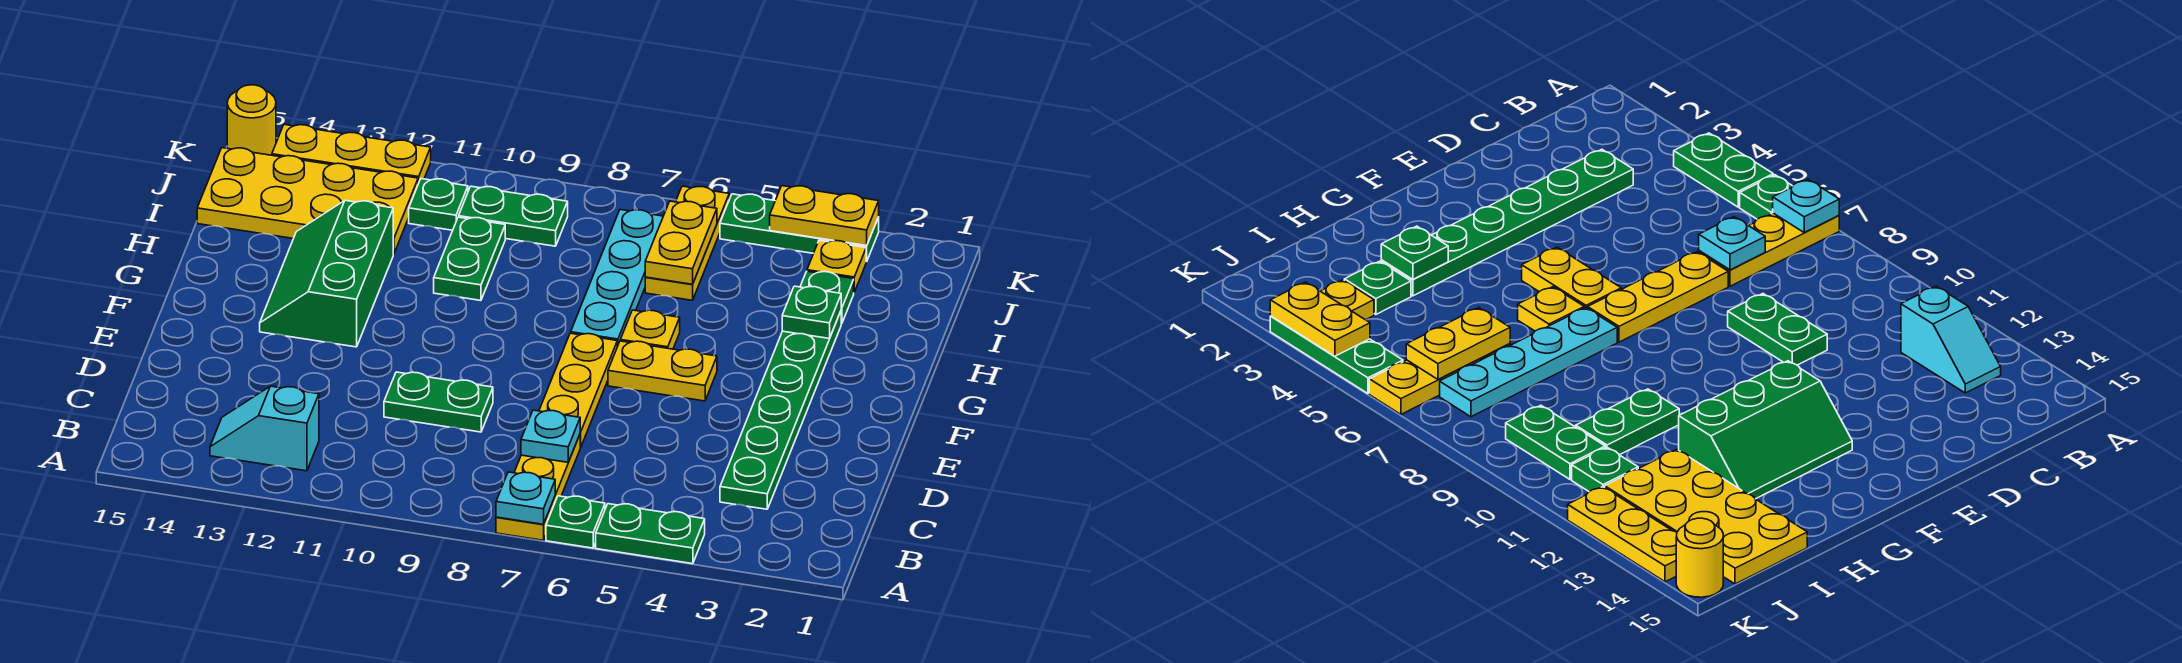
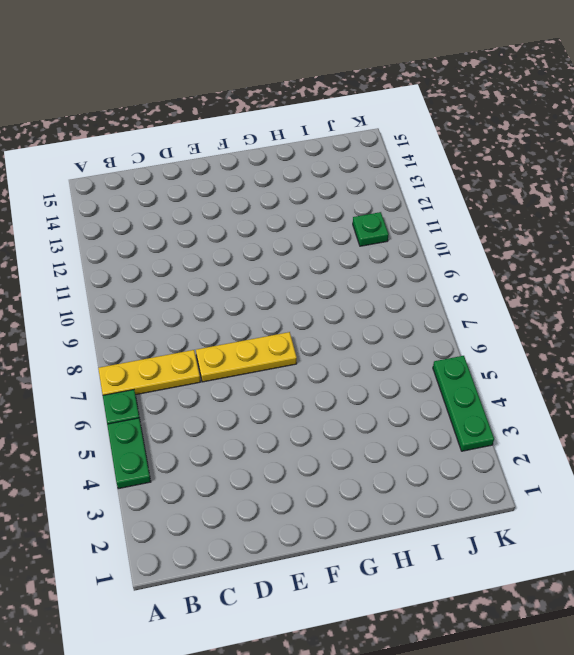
none -> cyan slope B12:B13 level 1 top 12
none -> green plate C3:H3 level 1
none -> green plate D9:D10 level 1

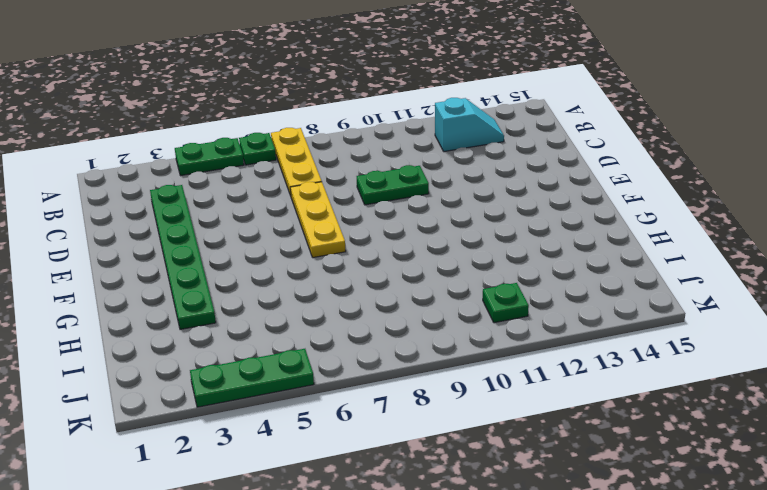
none -> yellow plate F5:F6 level 1
none -> green slope F12:H13 level 1 top 12
none -> yellow plate G6 level 1

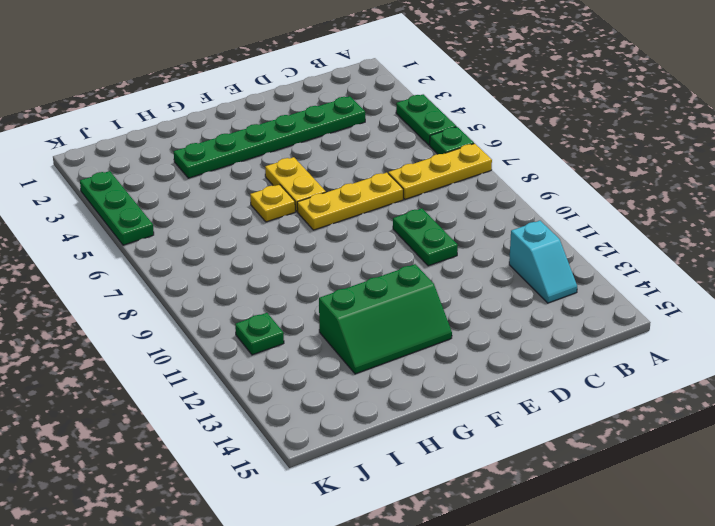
none -> cyan plate G7:J7 level 1
none -> green plate H10:I10 level 1
none -> green plate I3 level 1

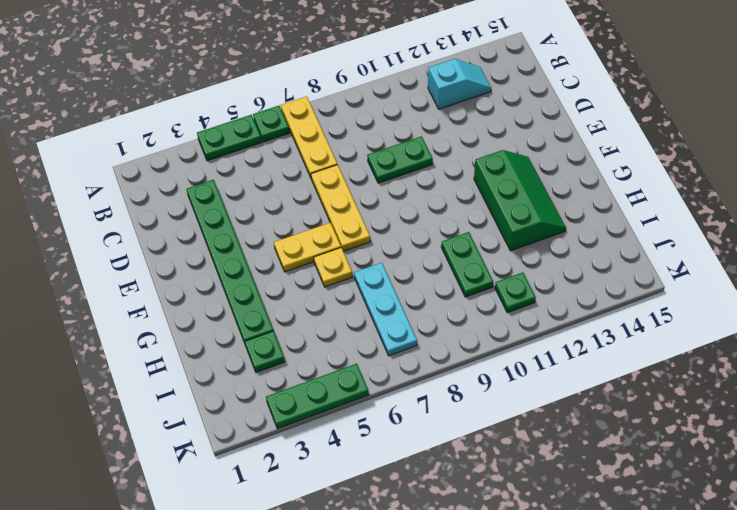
cyan plate H7:J7 level 1 -> cyan plate G7:J7 level 1
none -> yellow plate I6:K6 level 1
none -> yellow plate I12:J15 level 1
none -> yellow plate J3 level 1

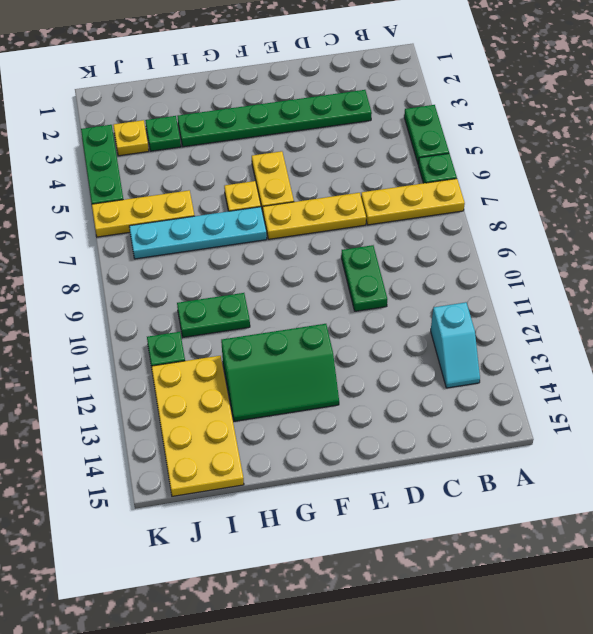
none -> green plate J9:J10 level 1
none -> yellow plate K12:K14 level 1
none -> yellow round brick K15 level 1

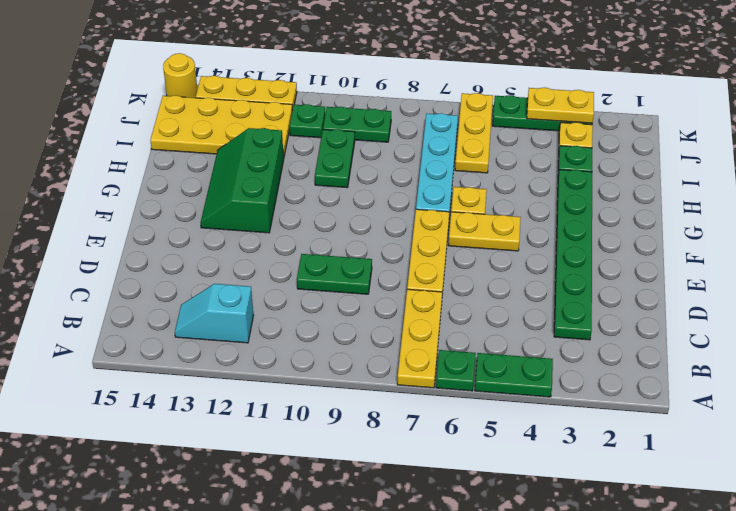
none -> cyan plate A7 level 2
none -> cyan plate C7 level 2
none -> green plate H3 level 2

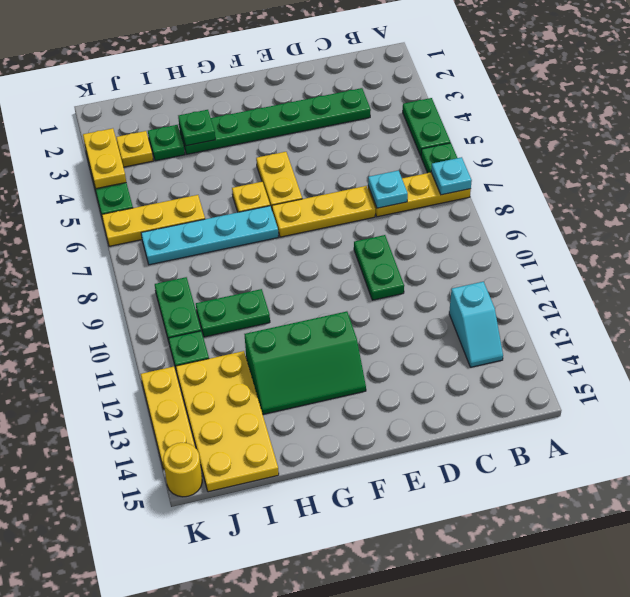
none -> yellow plate I6:J6 level 2

